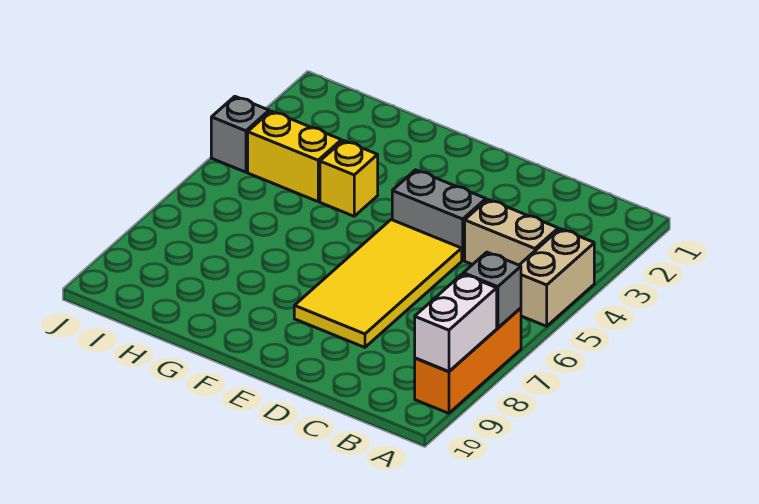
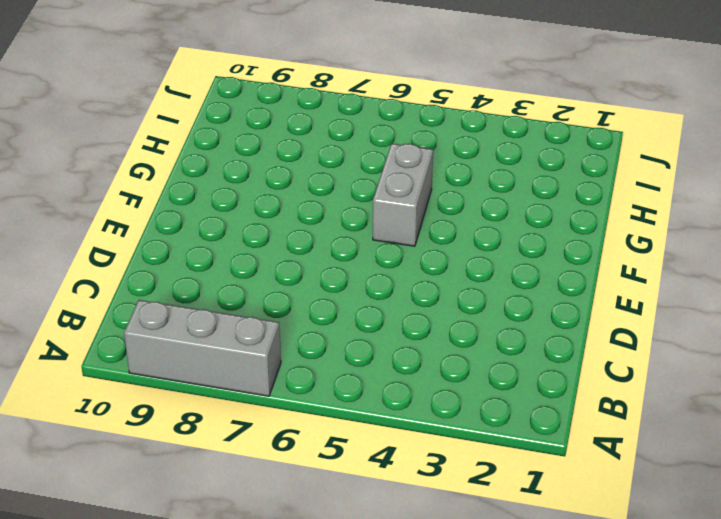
grey brick A7:A9 level 1 -> orange brick A7:A9 level 1
grey brick F5:G5 level 1 -> grey brick D4:E4 level 1
none -> tan brick A4:A5 level 1
none -> tan brick B4:C4 level 1

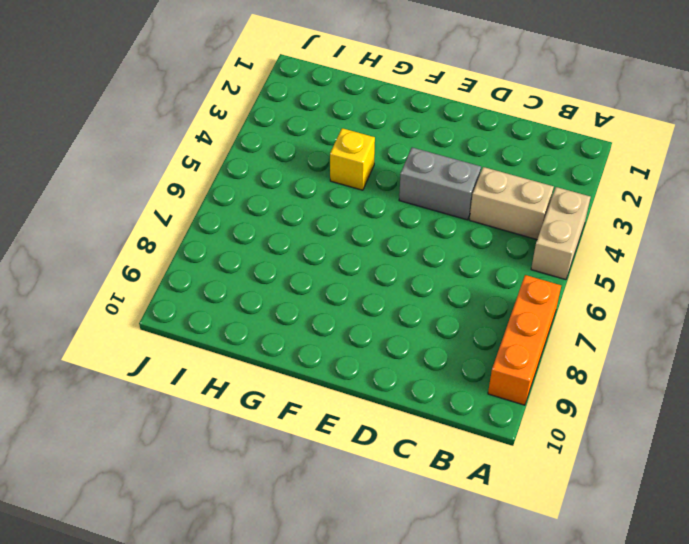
none -> yellow tile D5:E8 level 1
none -> yellow brick H4:I4 level 1

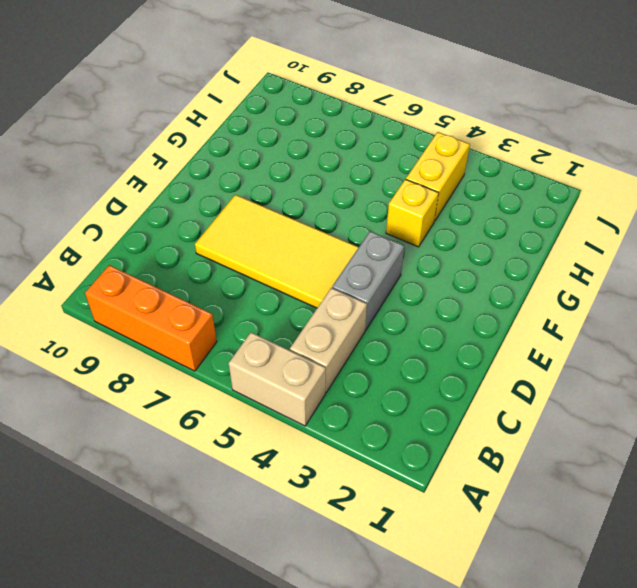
none -> grey brick J4 level 1
none -> grey brick A7 level 2

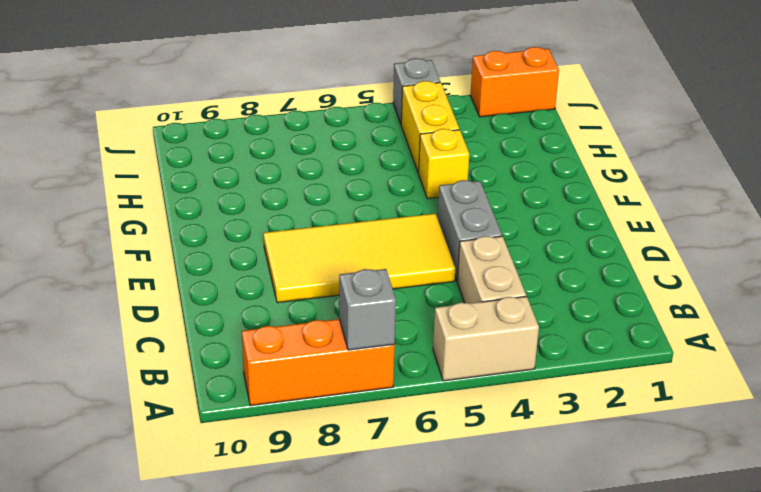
orange brick J1:J2 level 1 -> none
none -> white brick A8:A9 level 2

